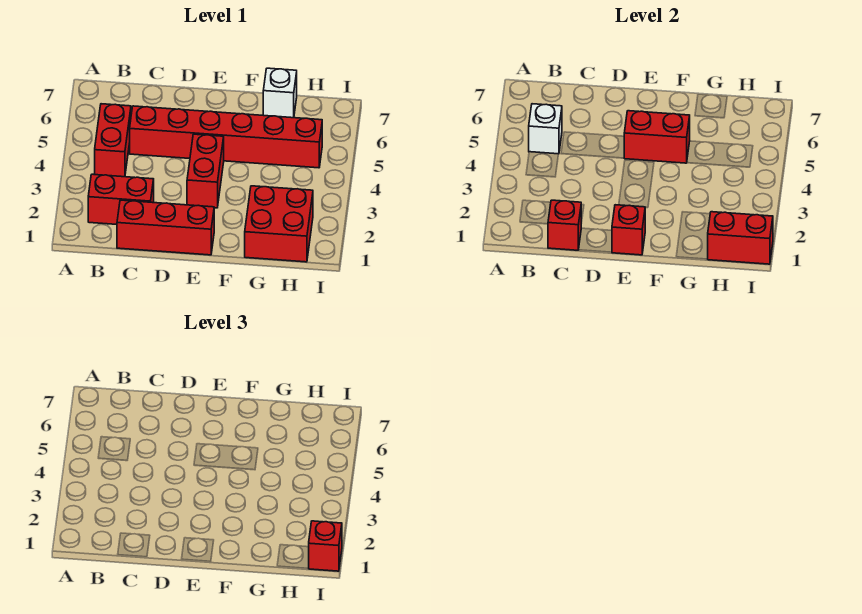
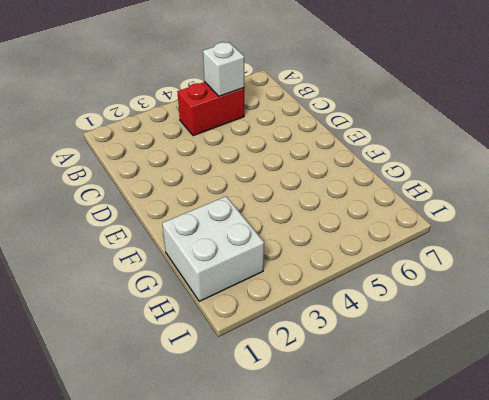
white brick G1:H2 level 1 -> red brick G1:H2 level 1
none -> red brick B2:C2 level 1
none -> red brick C1:E1 level 1
none -> red brick C5:H5 level 1

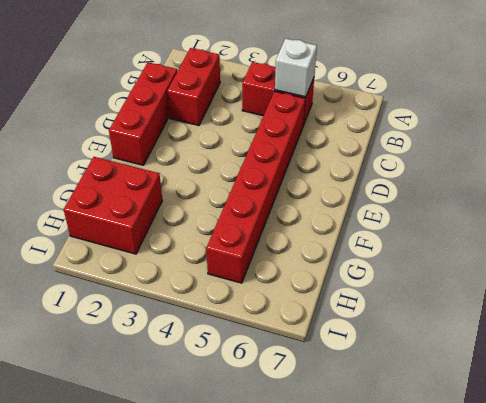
none -> red brick E3:E4 level 1
none -> white brick G7 level 1
none -> red brick C1 level 2

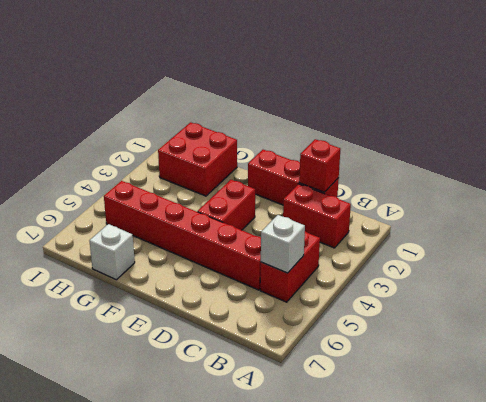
none -> red brick E1 level 2
none -> red brick E5:F5 level 2
none -> red brick H1:I1 level 2

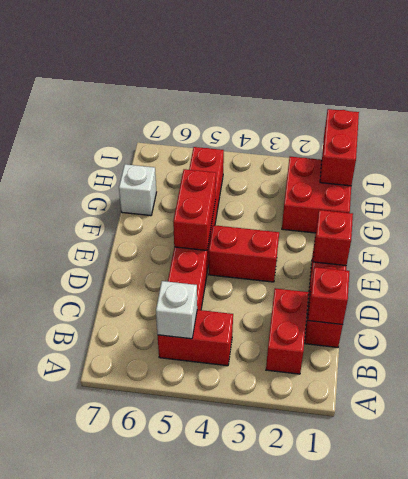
none -> red brick I1 level 3

